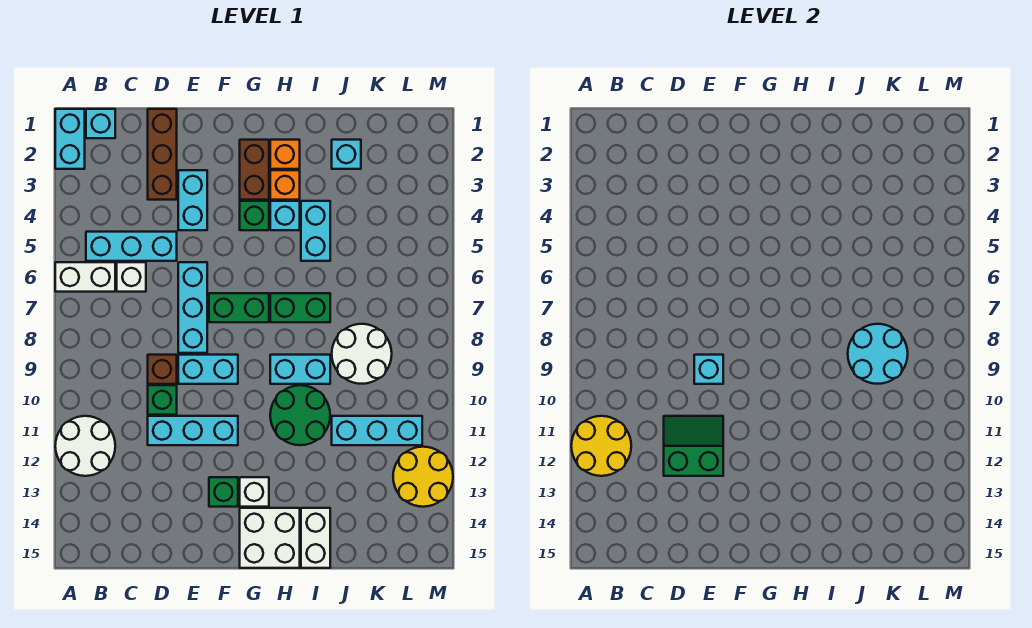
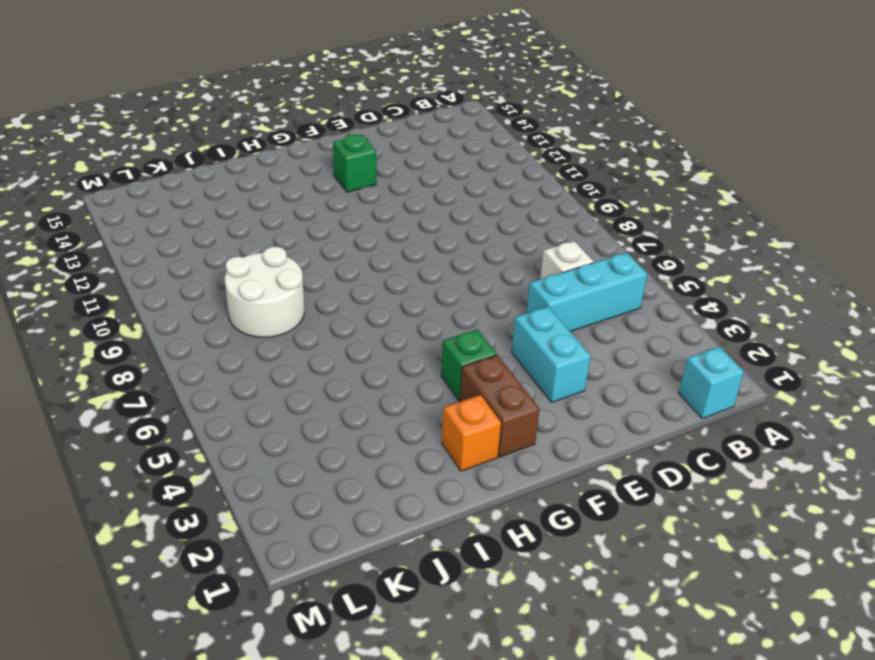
none -> cyan brick A1:A2 level 1
none -> white brick A6:B6 level 1
none -> white round brick A11:B12 level 1
none -> brown brick D1:D3 level 1

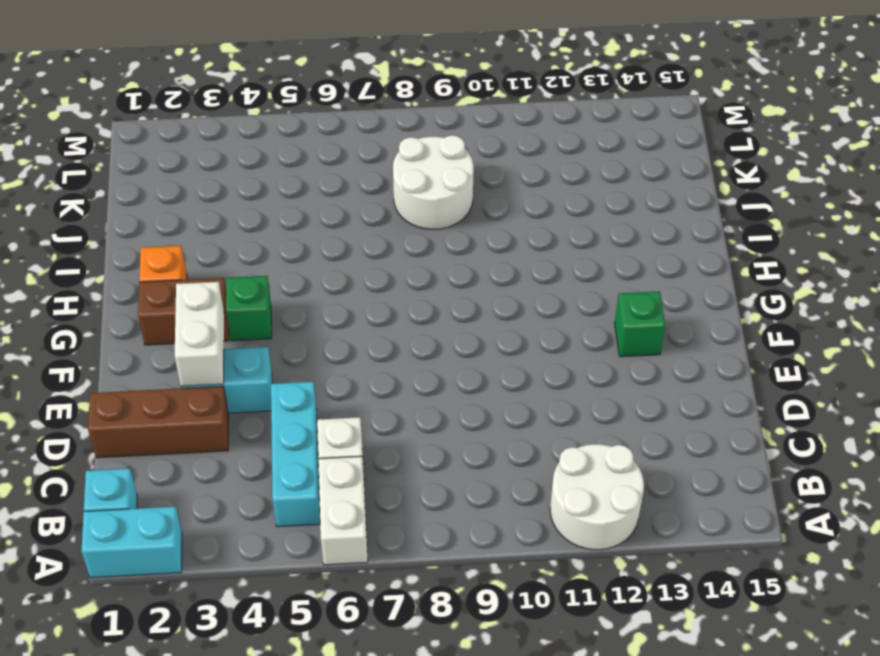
white brick E3:F3 level 2 -> white brick I14:I15 level 1
none -> brown brick D9 level 1
none -> green brick D10 level 1
none -> cyan brick D11:F11 level 1
none -> cyan brick E6:E8 level 1

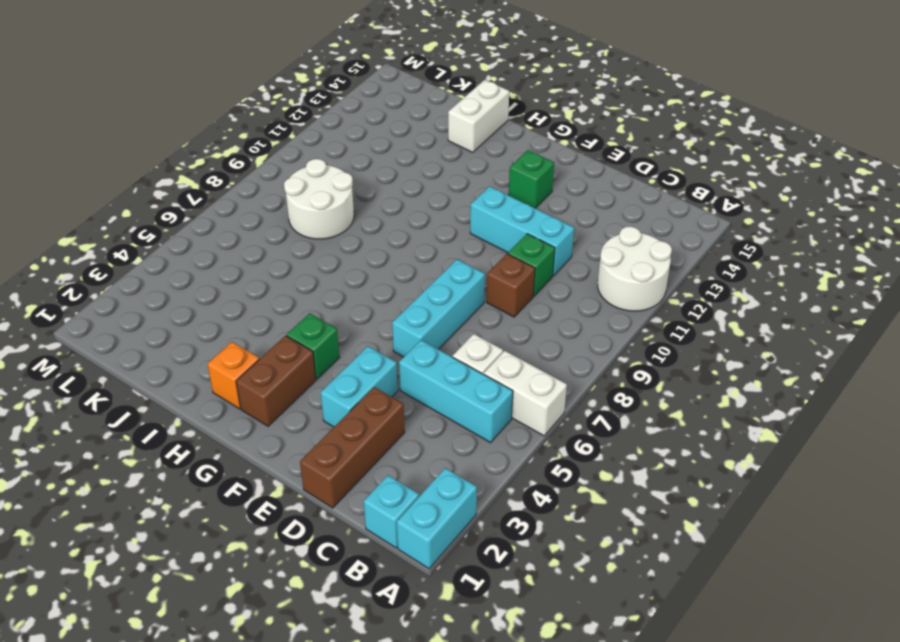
none -> cyan brick E9:F9 level 1
none -> green brick F7:G7 level 1
none -> white brick G13 level 1
none -> white brick G14:H15 level 1

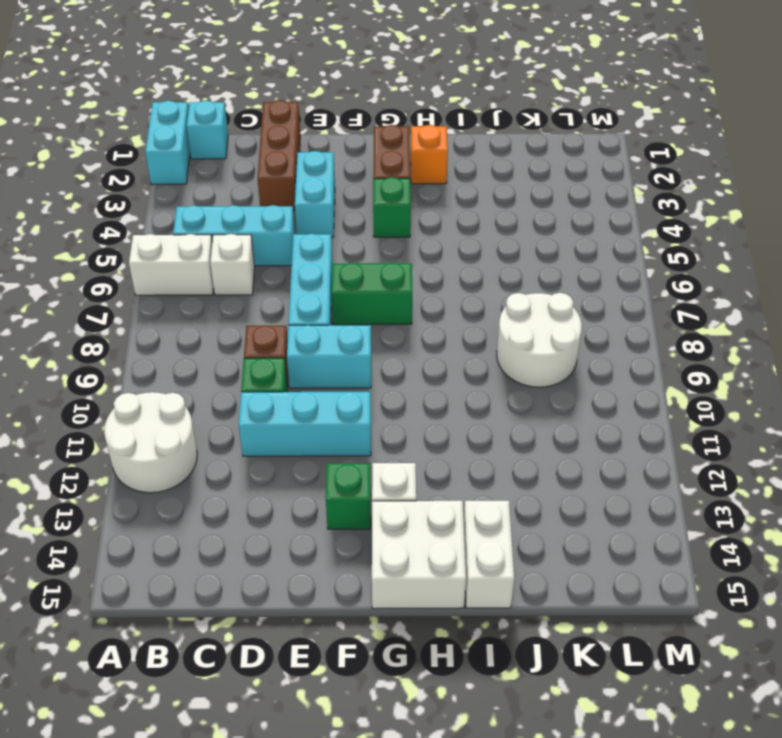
none -> orange brick H3 level 1
none -> cyan brick H4 level 1
none -> green brick H7:I7 level 1
none -> cyan brick H9:I9 level 1

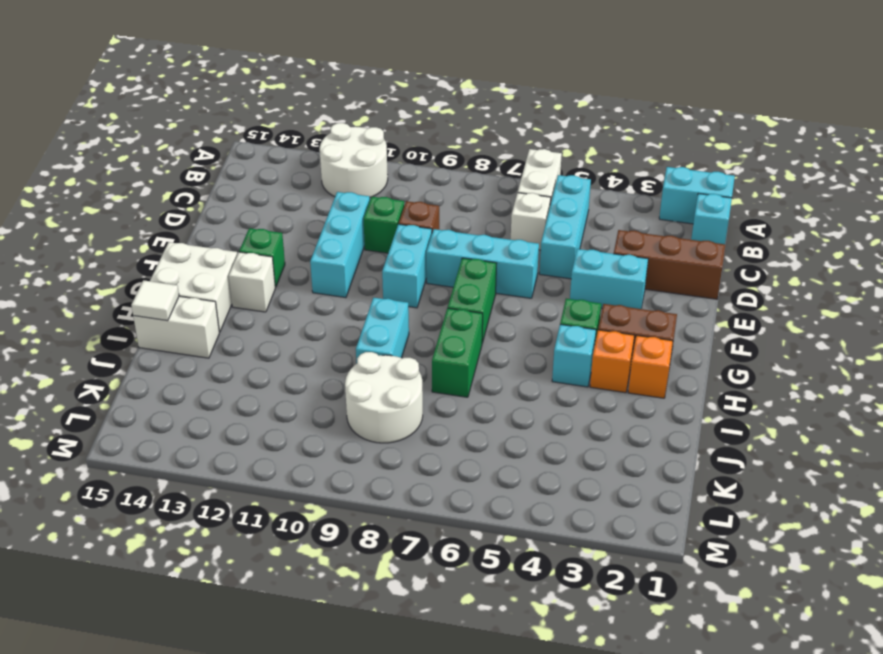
white tile I15 level 2 -> none
none -> green round brick H10:I11 level 1
none -> cyan brick I4:I5 level 1
none -> cyan brick J2 level 1
none -> cyan brick J11:L11 level 1

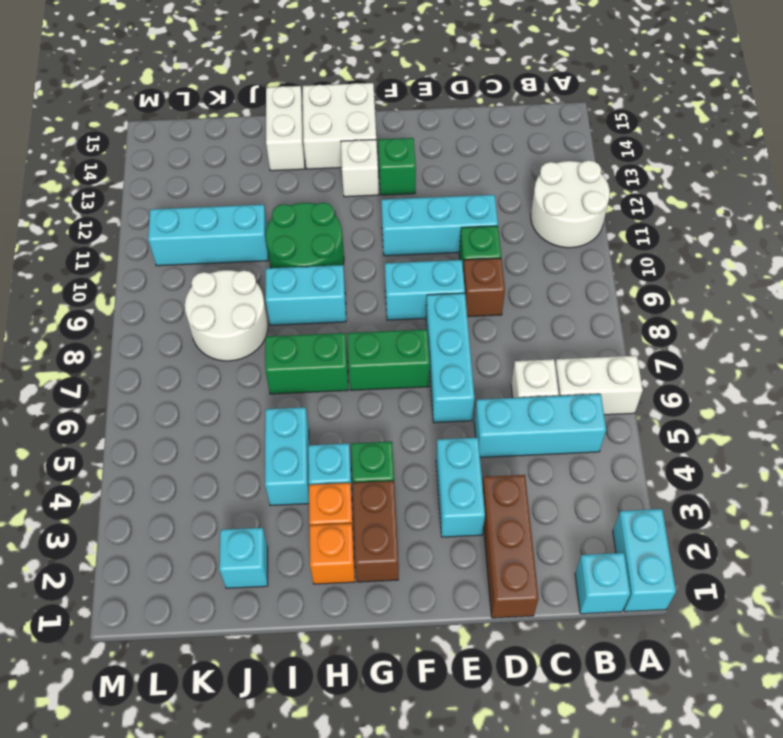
none -> yellow round brick L12:M13 level 1
none -> yellow round brick A11:B12 level 2
none -> green slope D11:E12 level 2 top 12
none -> cyan brick E9 level 2

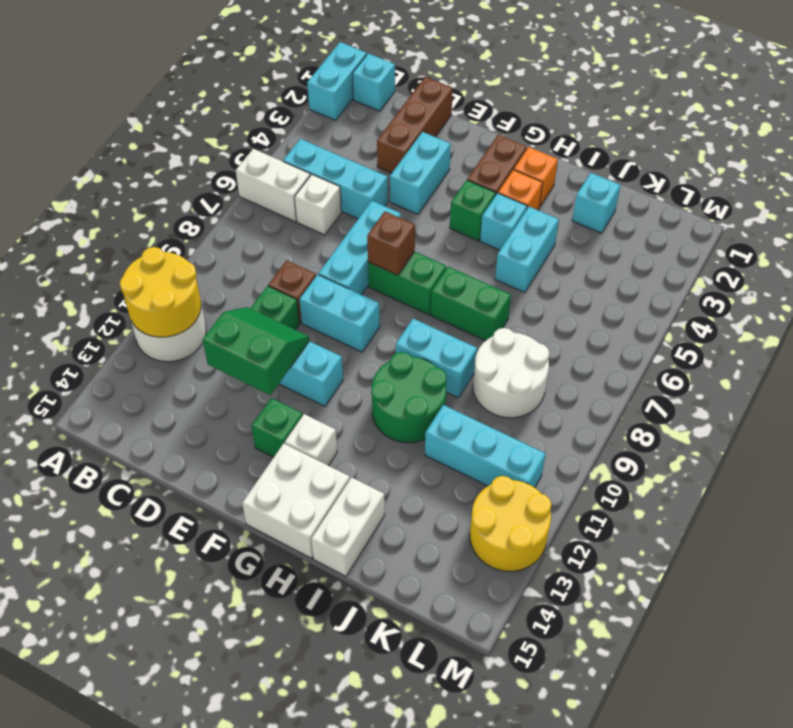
brown brick F7 level 2 -> none
none -> cyan brick E9 level 2
none -> cyan round brick J8:K9 level 2

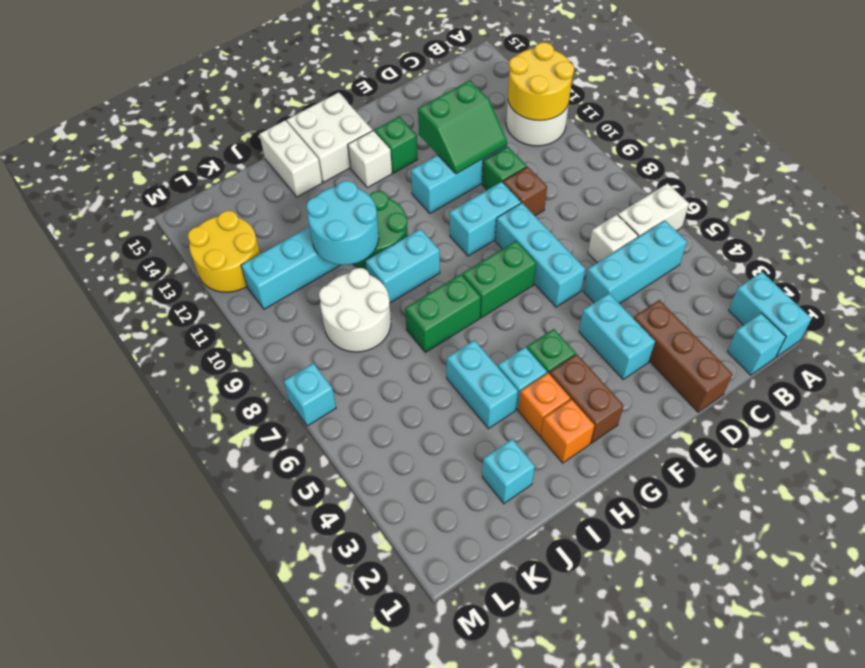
cyan round brick I10:J11 level 2 -> cyan round brick J8:K9 level 2
cyan brick M7 level 1 -> cyan brick E9 level 2

